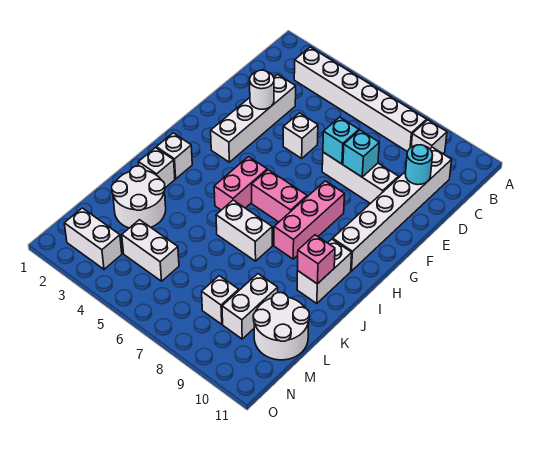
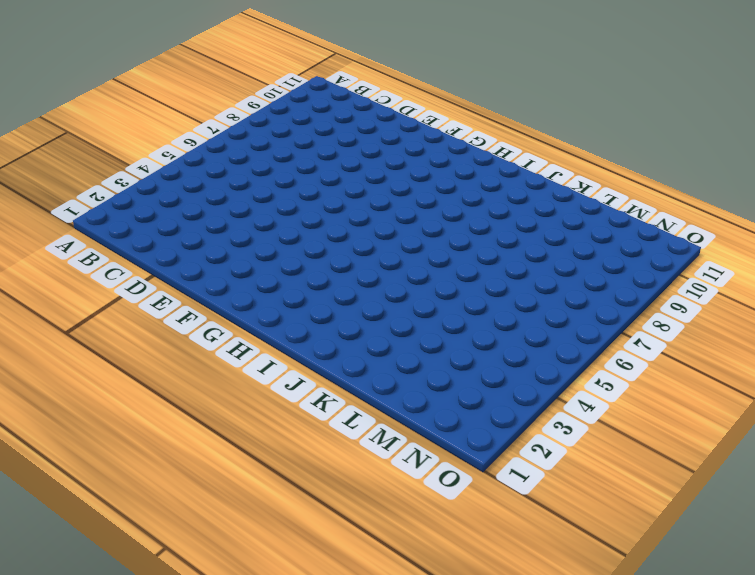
none -> white brick B3:B8 level 1
none -> white brick B9 level 1
none -> white brick C10:H10 level 1

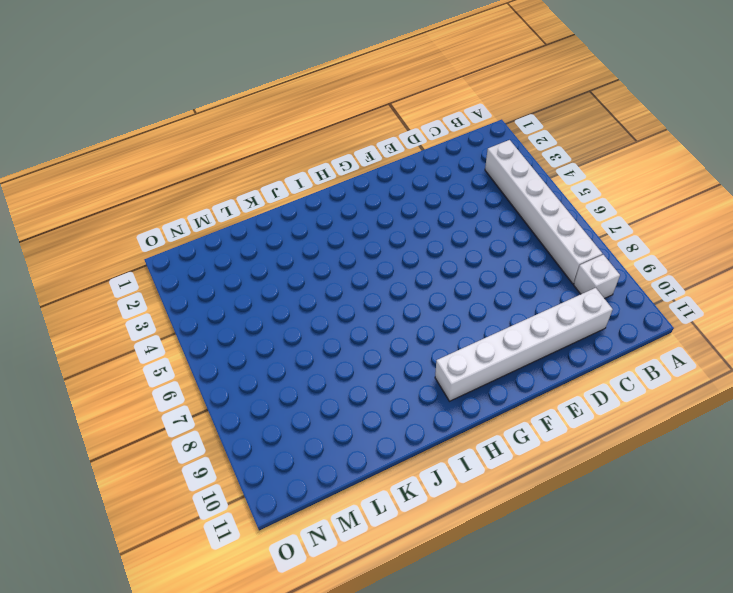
none -> white brick D3:G3 level 1
none -> white brick E5 level 1
none -> white brick E7:E9 level 1

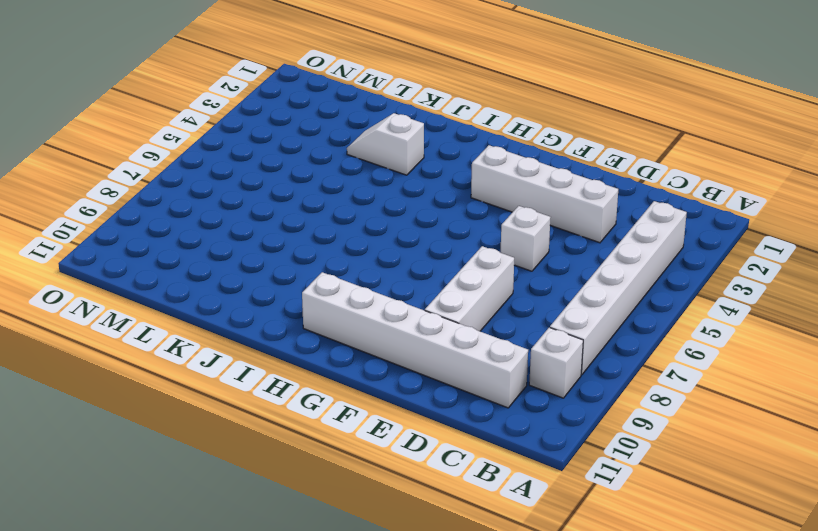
white slope J3:K3 level 1 top J -> white round brick K2:L3 level 1
none -> pink brick G8:I8 level 1
none -> pink brick H5:I5 level 1
none -> pink brick H6:H7 level 1

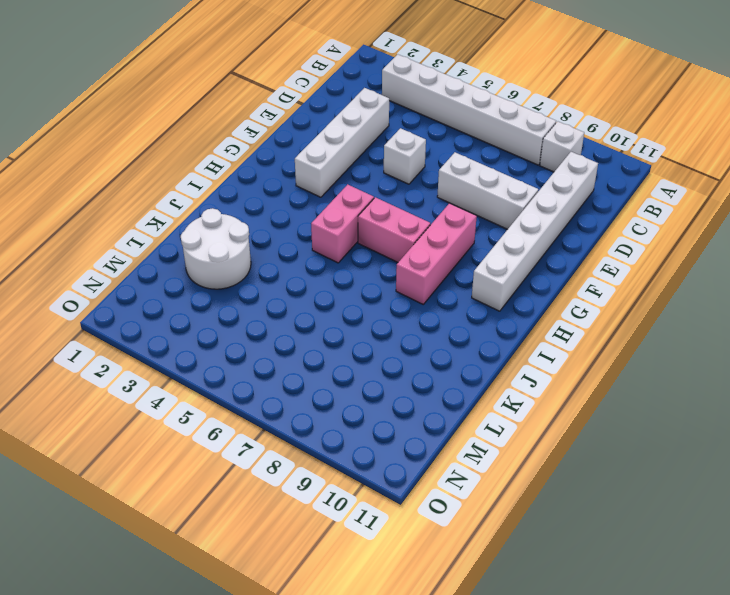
none -> white brick I2 level 1
none -> white brick I10:J10 level 1
none -> white brick J2 level 1

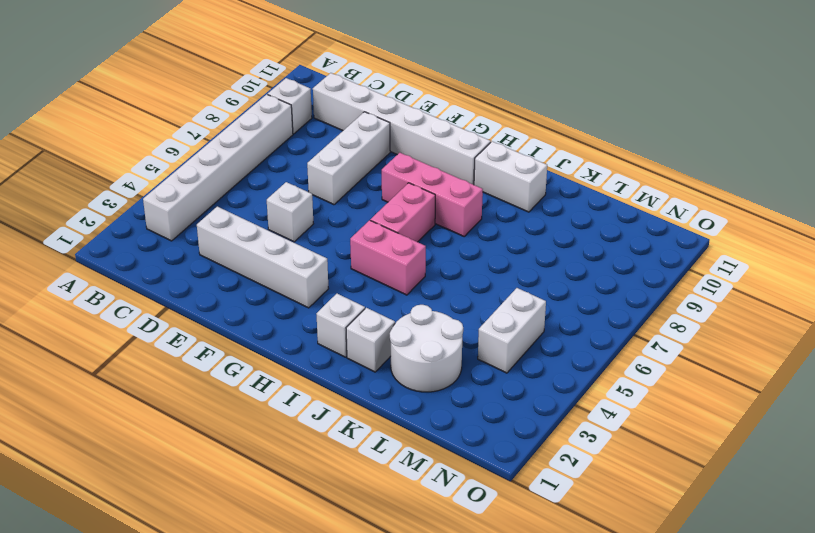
none -> white brick J6:J7 level 1
none -> white brick L9:M9 level 1
none -> white round brick L10:M11 level 1

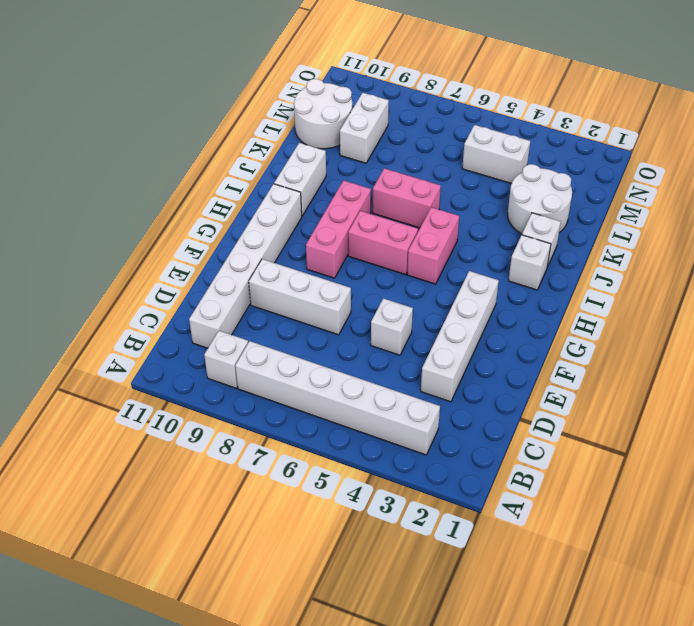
pink brick J6:J7 level 1 -> white brick J6:J7 level 1
none -> white brick M8 level 1
none -> white brick N2:N3 level 1
none -> cyan round brick D10 level 2

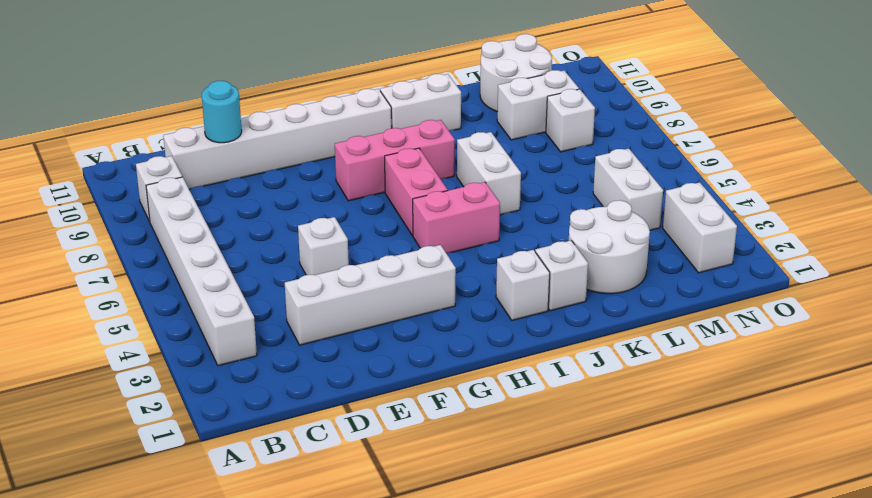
none -> white brick E7:E9 level 1
none -> white round brick E3 level 2
none -> cyan brick E7 level 2

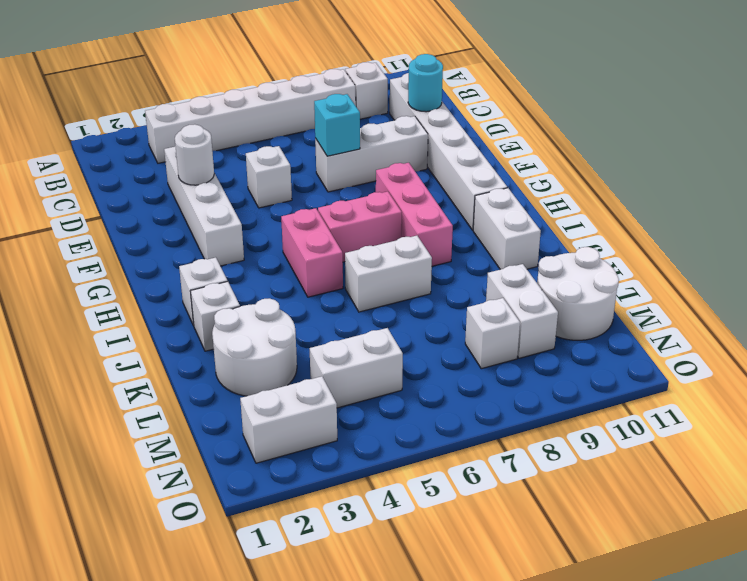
none -> cyan brick E8 level 2
none -> pink brick J10 level 2

